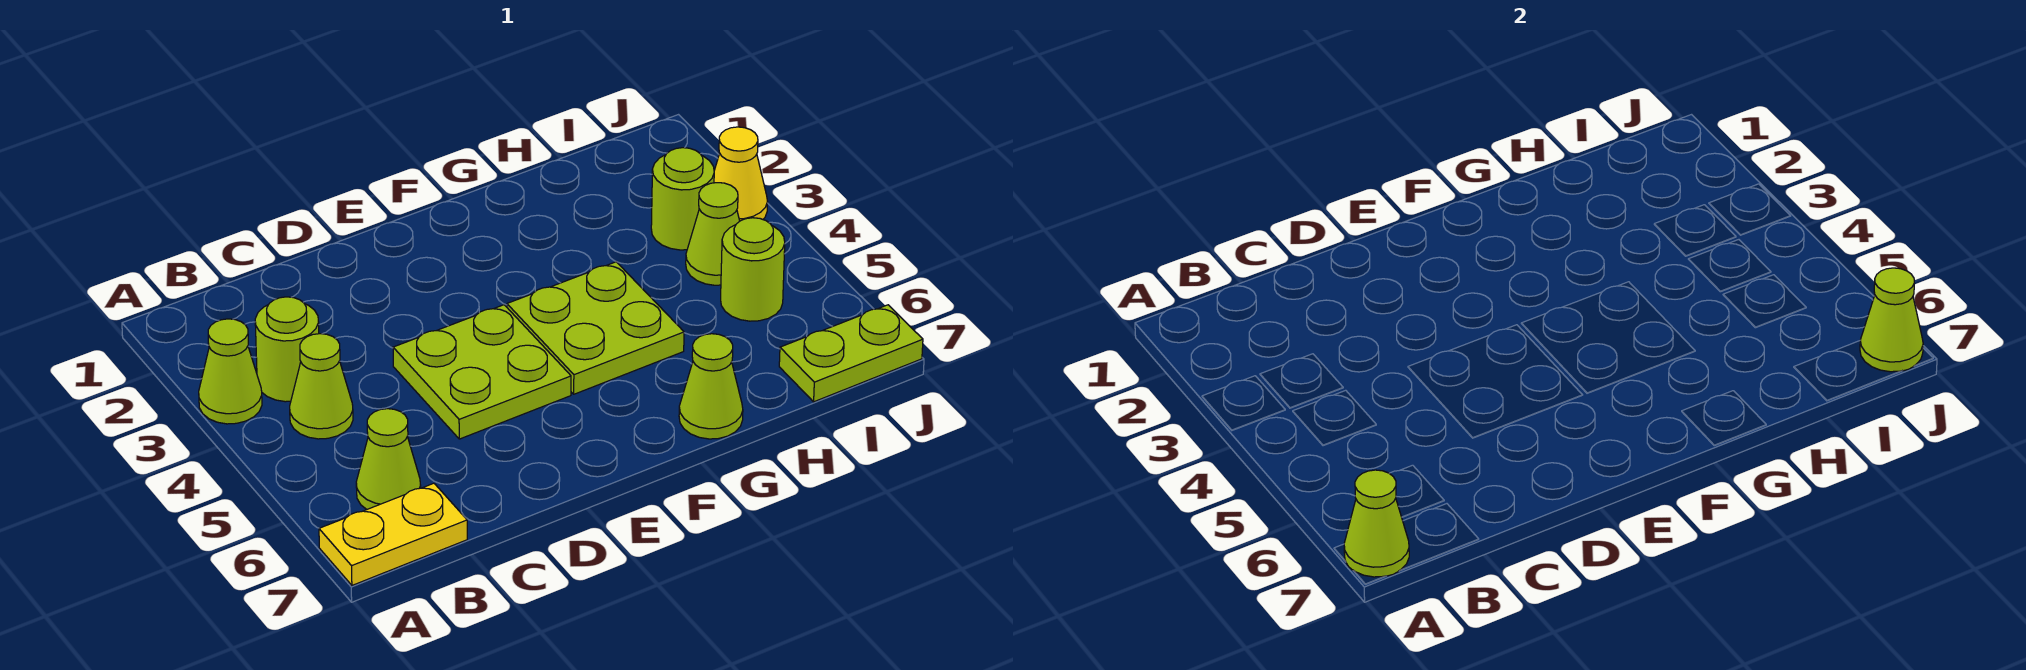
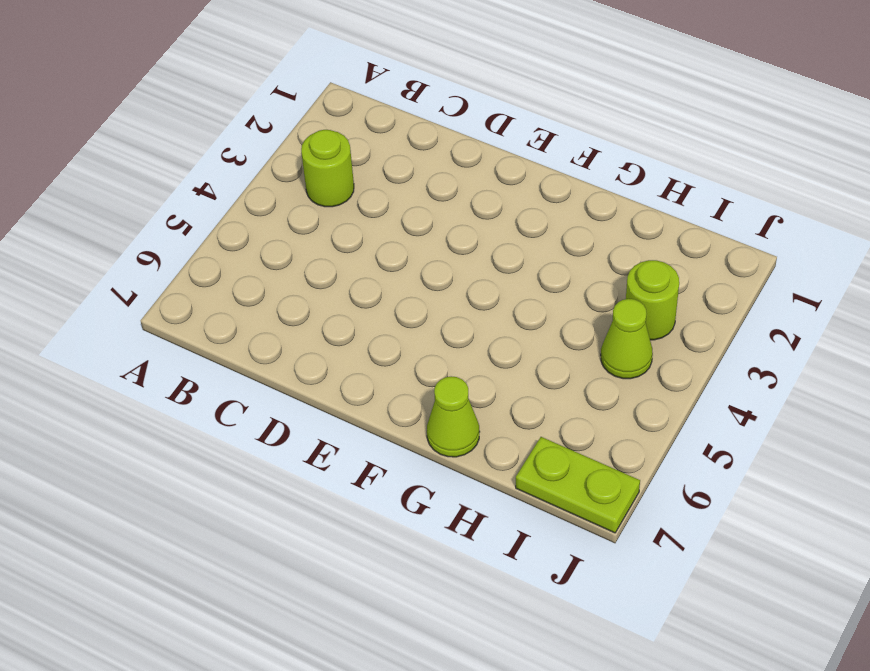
none -> lime cone A3 level 1
none -> yellow plate A7:B7 level 1
none -> lime cone B4 level 1

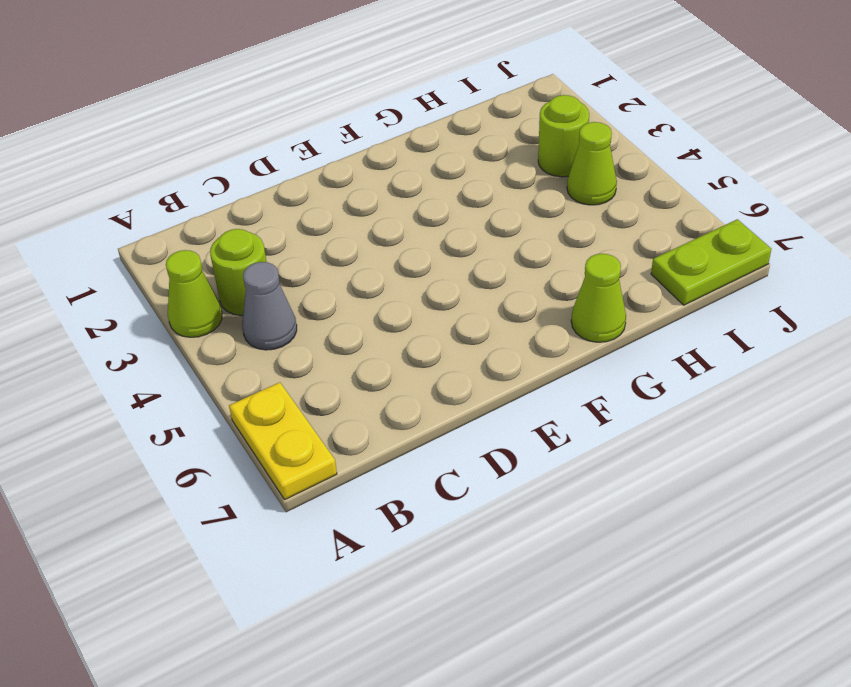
yellow plate A6:A7 level 1 -> yellow plate A7:B7 level 1
grey cone B4 level 1 -> lime cone B4 level 1
none -> lime cone B6 level 1
none -> lime plate D4:E5 level 1
none -> lime plate F4:G5 level 1

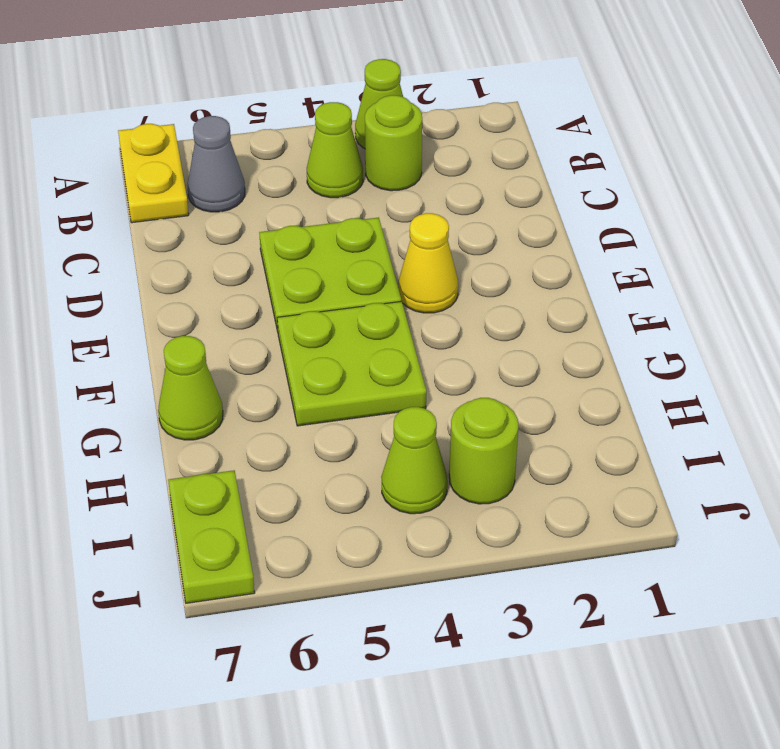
grey cone B6 level 1 -> lime cone B6 level 1
yellow cone E3 level 1 -> yellow cone J3 level 1
none -> lime round brick I5 level 1
none -> lime cone A7 level 2
none -> lime cone J7 level 2

